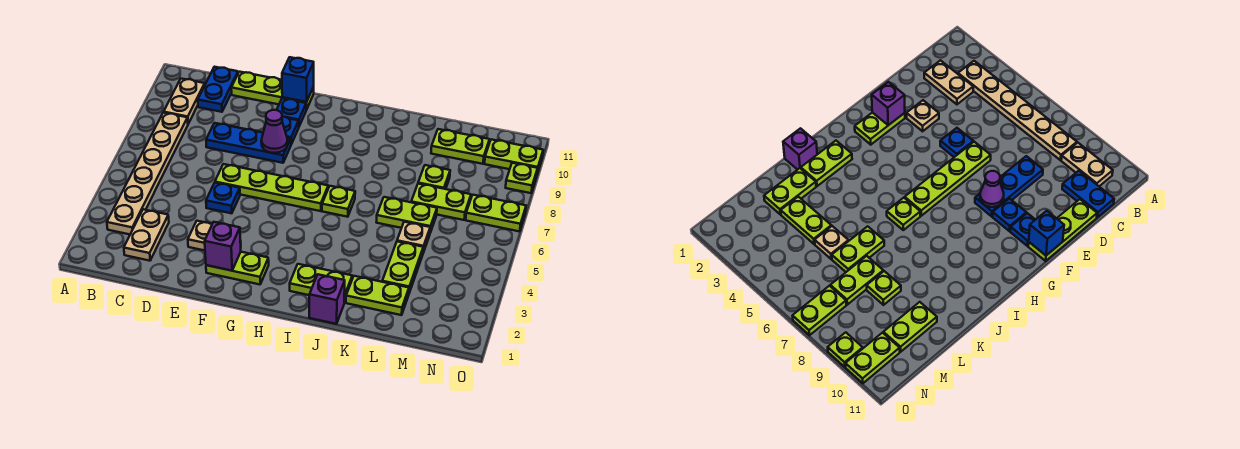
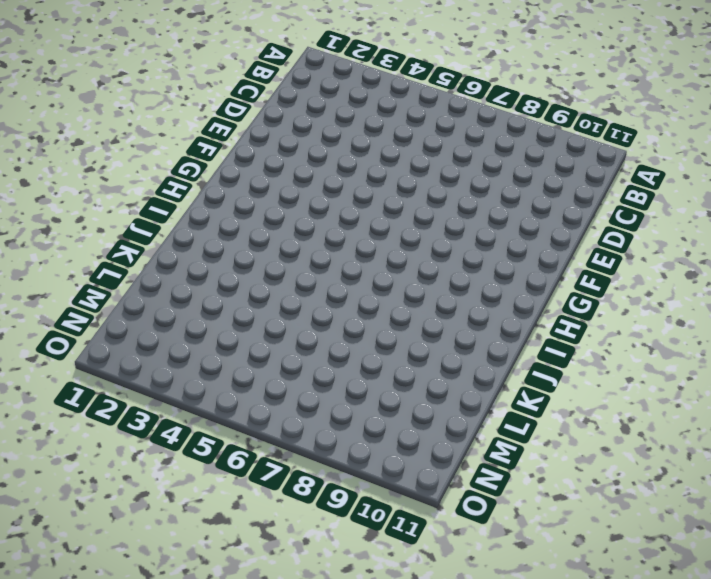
none -> tan plate B3:B8 level 1
none -> tan plate B9:B10 level 1
none -> tan plate C2:C3 level 1

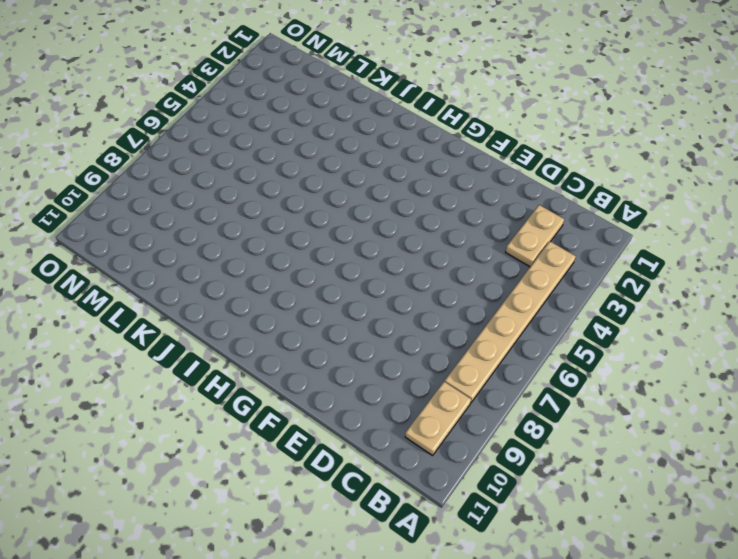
none -> blue plate C10:C11 level 1
none -> blue plate D8:F8 level 1
none -> lime plate D11:F11 level 1

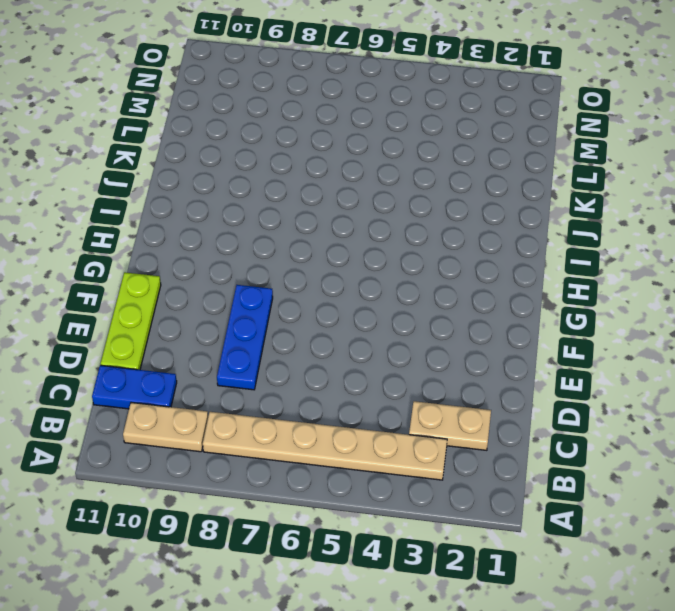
none -> tan plate E3 level 1
none -> blue plate E5 level 1
none -> lime plate E6:H6 level 1

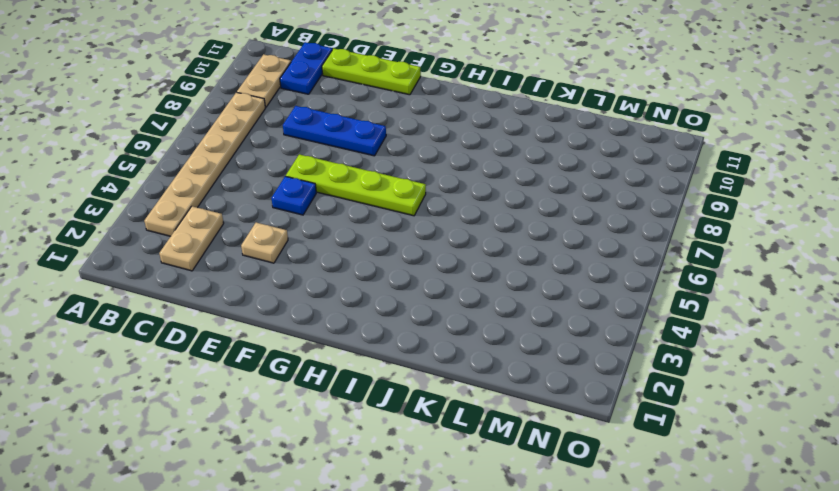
none -> lime plate F2:G2 level 1
none -> blue plate F9 level 1
none -> blue plate F10 level 1

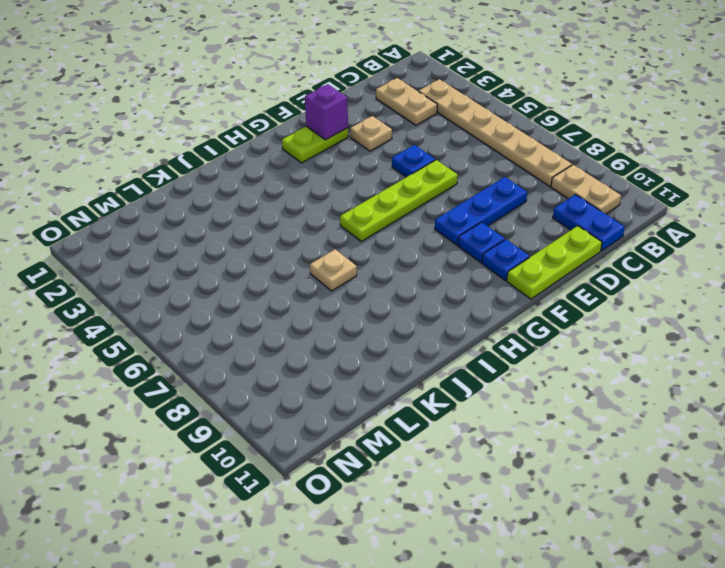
tan plate J7 level 1 -> tan plate L5 level 1
none -> lime plate I2:J2 level 1
none -> lime plate I6 level 1
none -> purple brick J1 level 1

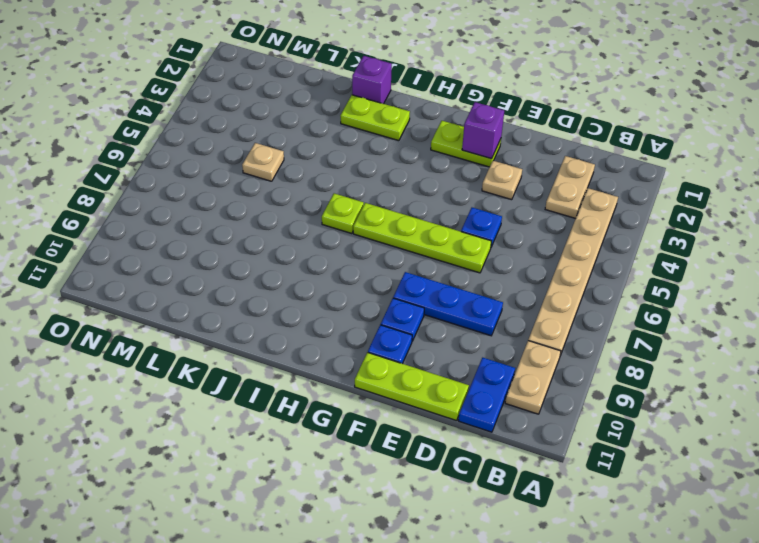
none -> lime plate K2:L2 level 1
none -> lime plate K6:L6 level 1
none -> lime plate L3:L4 level 1

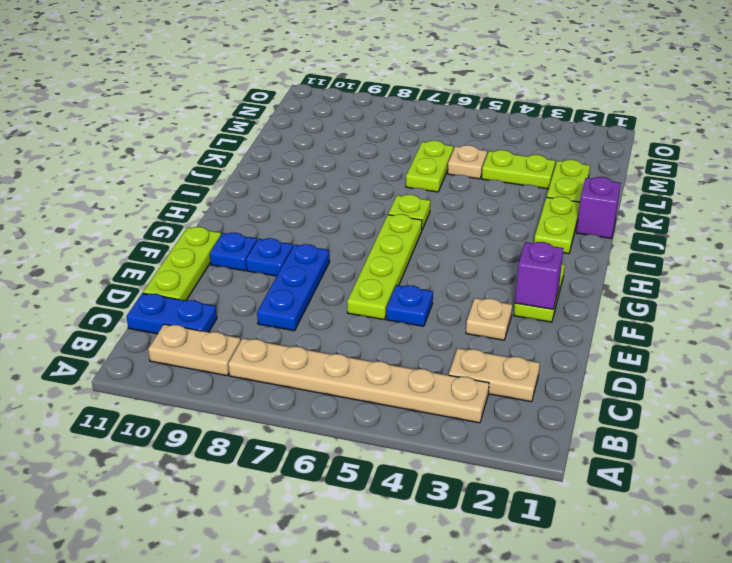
none -> lime plate L7:M7 level 1
none -> lime plate L8 level 1
none -> lime plate L10:M10 level 1

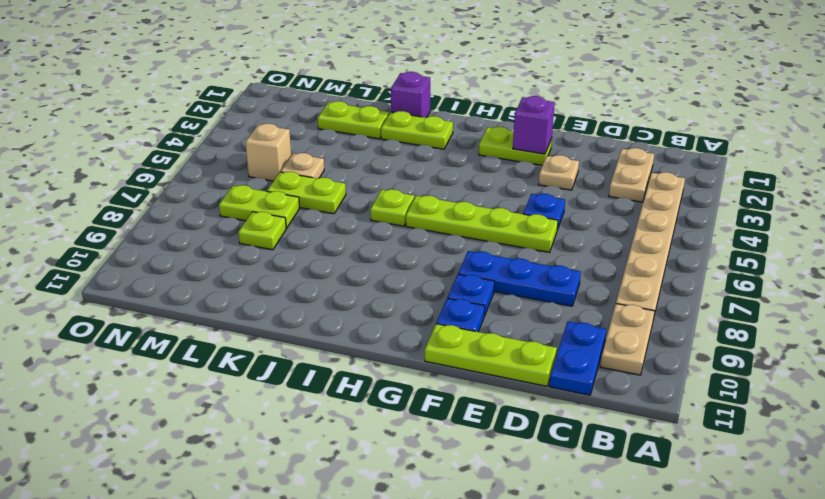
tan brick M5 level 1 -> none
none -> lime plate L3:L4 level 1
none -> lime plate L10:M10 level 1
none -> lime plate N7:O7 level 1

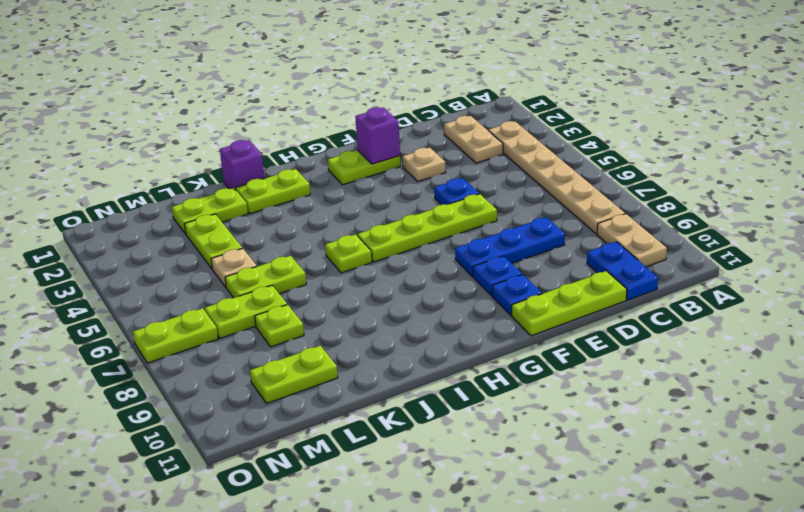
none -> lime plate N10:O10 level 1
none -> lime plate O9 level 1
none -> purple cone F8 level 2

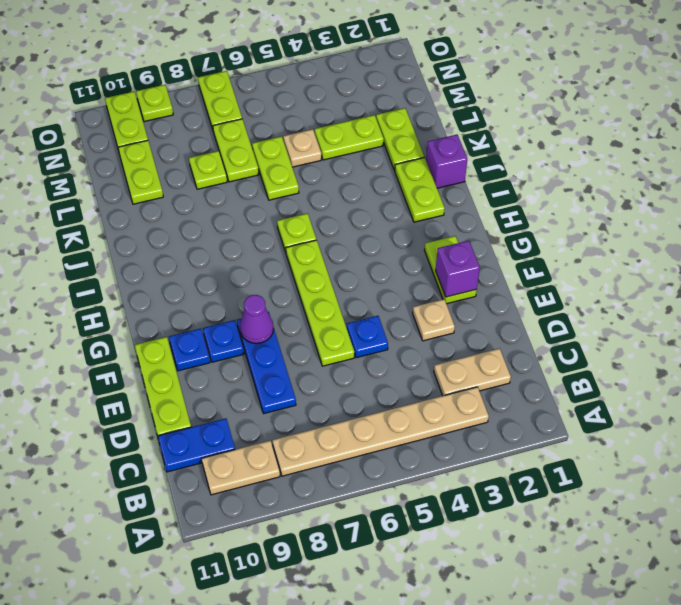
none -> blue brick F11 level 2

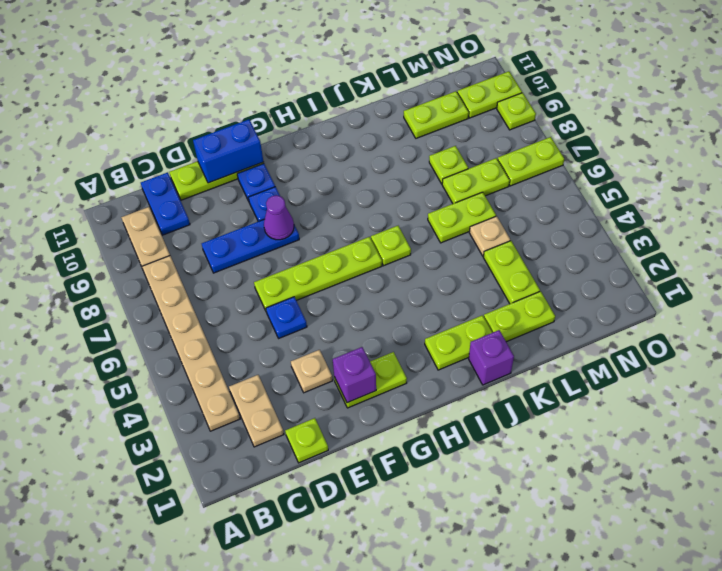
lime plate D1 level 1 -> none
blue brick E11:F11 level 2 -> blue brick F11 level 2

